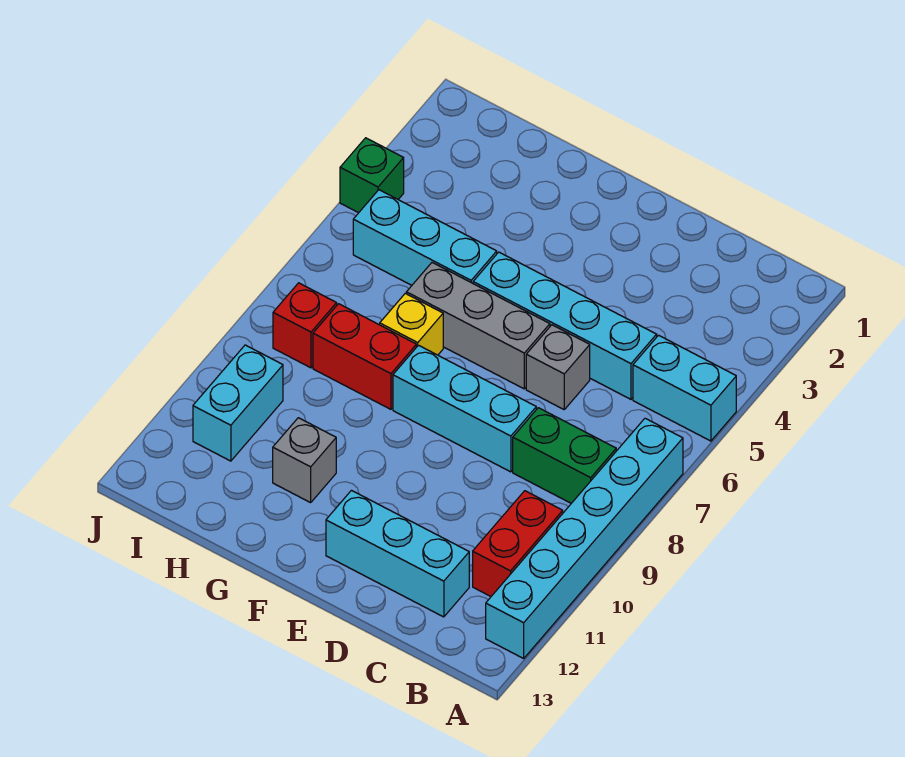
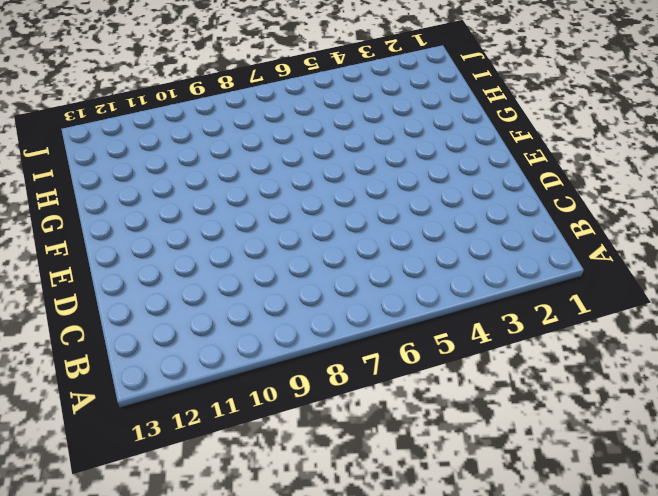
none -> cyan brick A5:B5 level 1
none -> cyan brick A7:A12 level 1
none -> green brick B8:C8 level 1

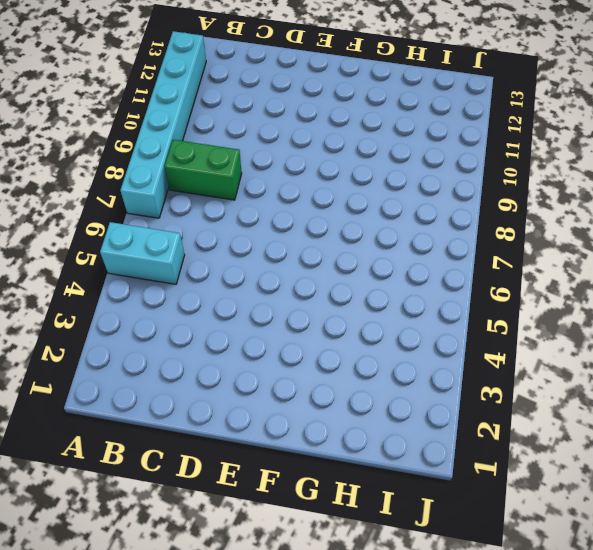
none -> red brick B10:B11 level 1
none -> cyan brick C5:F5 level 1
none -> cyan brick C12:E12 level 1

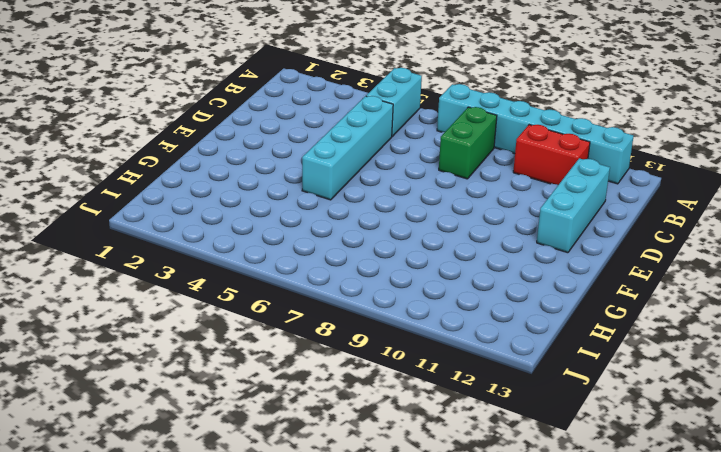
none -> grey brick D6 level 1
none -> cyan brick D8:F8 level 1
none -> grey brick E6:G6 level 1

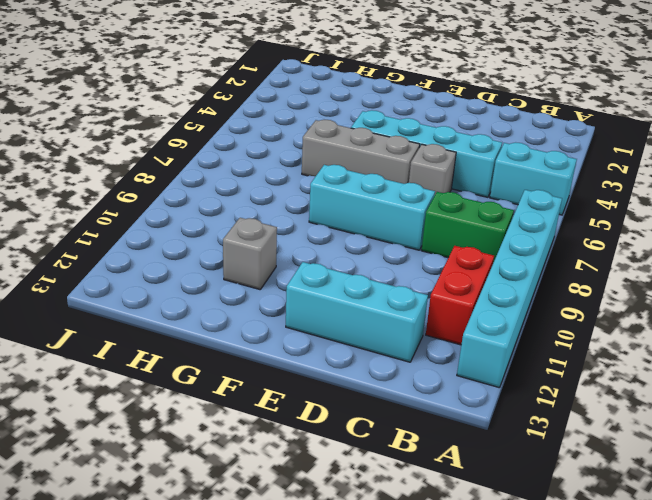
none -> cyan brick G5:I5 level 1
none -> yellow brick G7 level 1
none -> red brick G8:H8 level 1

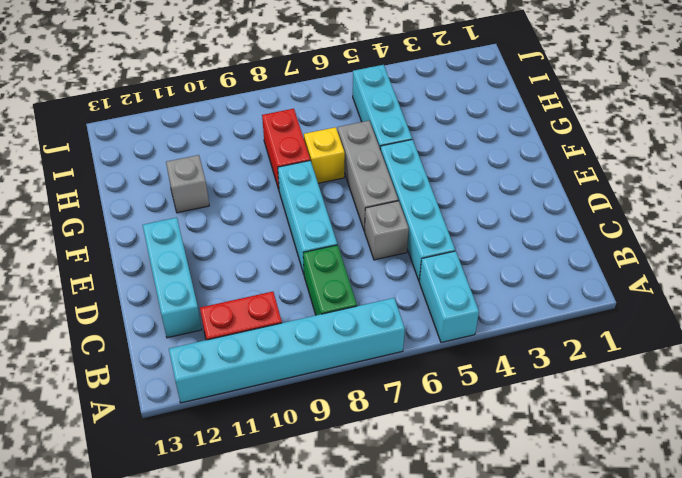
none -> red brick I8 level 1
none -> cyan brick I10:I11 level 1
none -> green brick J4 level 1

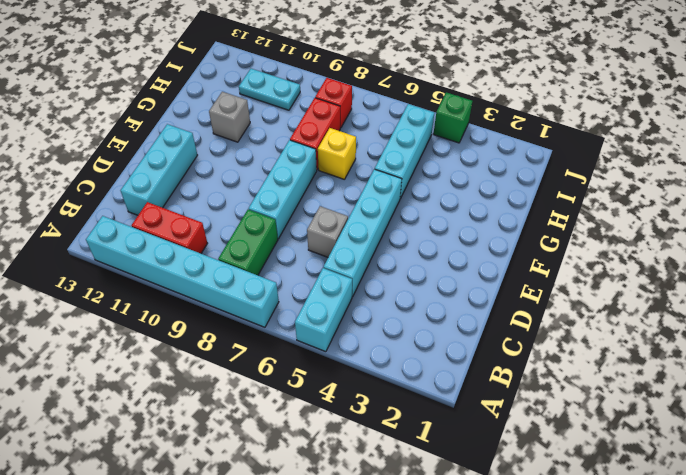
cyan plate I10:I11 level 1 -> cyan brick I10:I11 level 1
none -> grey brick E6:G6 level 1

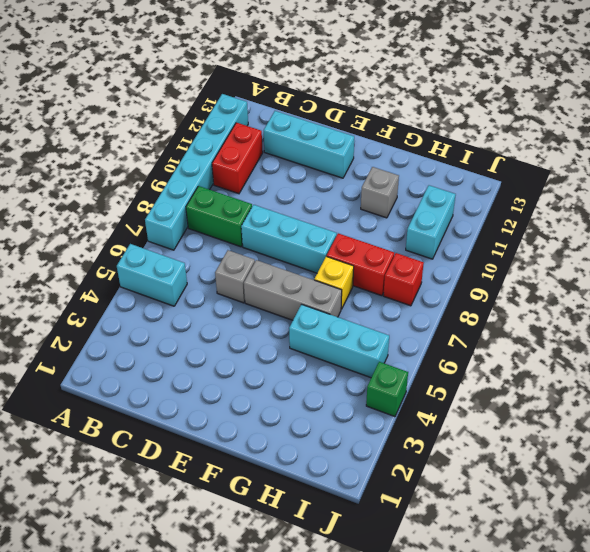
none -> cyan brick C5:F5 level 1

